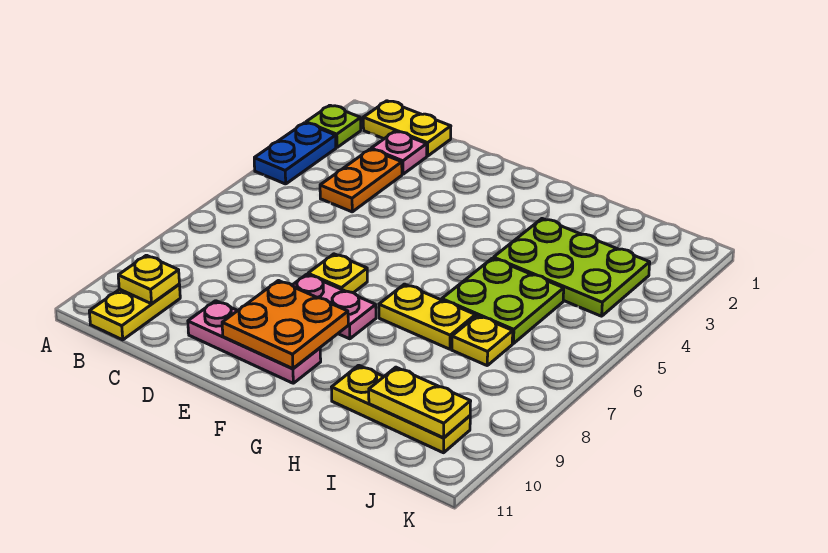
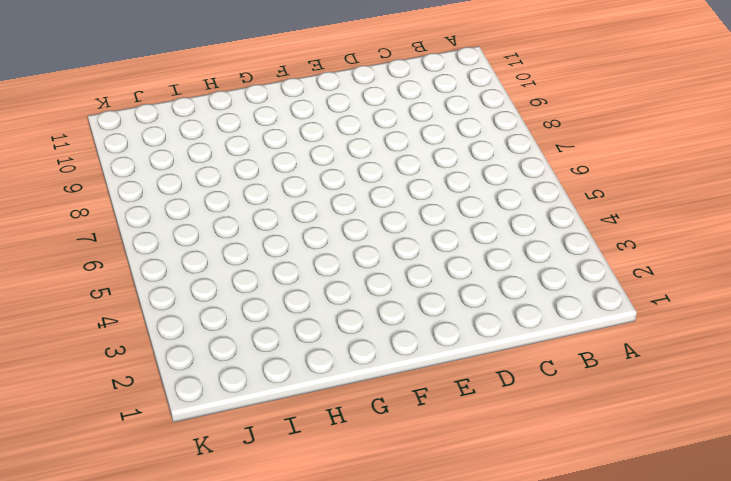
none -> lime plate A2 level 1
none -> blue plate A3:A4 level 1
none -> yellow plate B1:C1 level 1

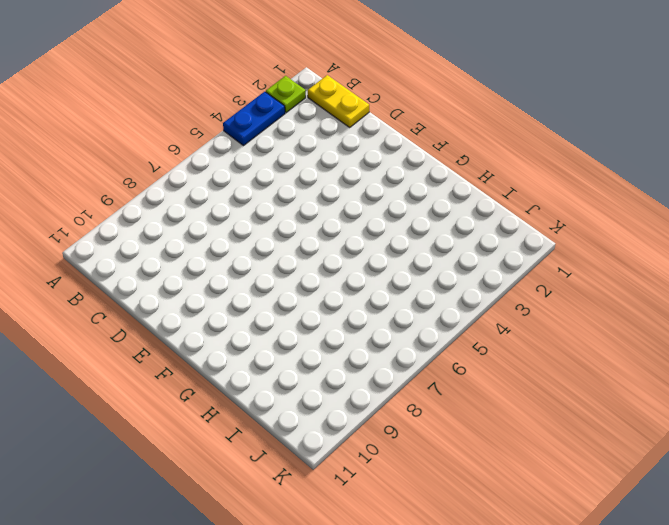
none -> yellow plate B10:B11 level 1
none -> pink plate C2 level 1
none -> orange plate C3:C4 level 1

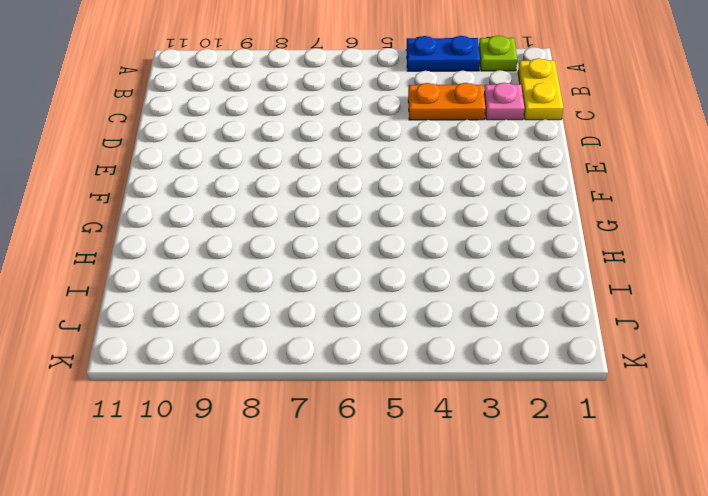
none -> yellow plate B10:B11 level 1
none -> pink plate D10:F10 level 1
none -> yellow plate E7 level 1

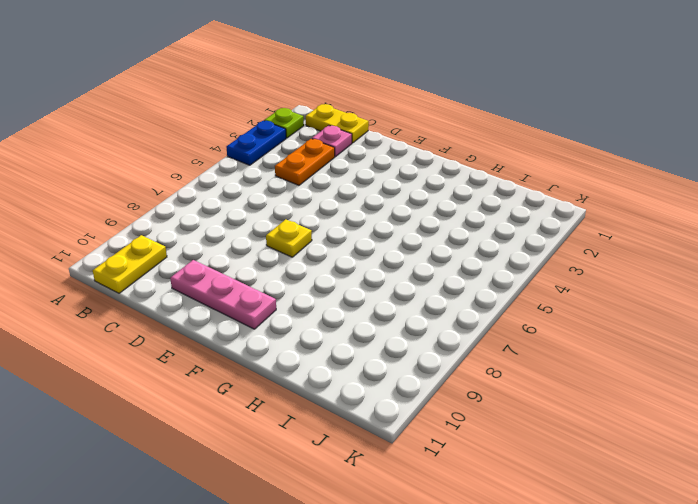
none -> pink plate E8:F8 level 1
none -> yellow plate G7:H7 level 1
none -> lime plate H3:J4 level 1

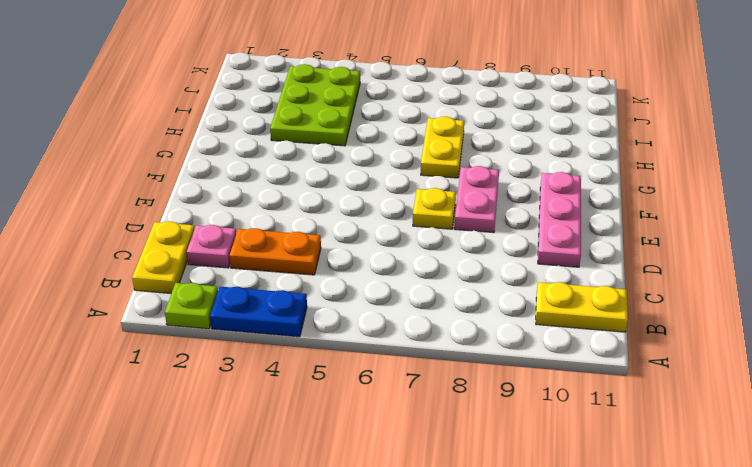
none -> lime plate H5:I6 level 1
none -> yellow plate H10:J10 level 1
none -> yellow plate I7 level 1

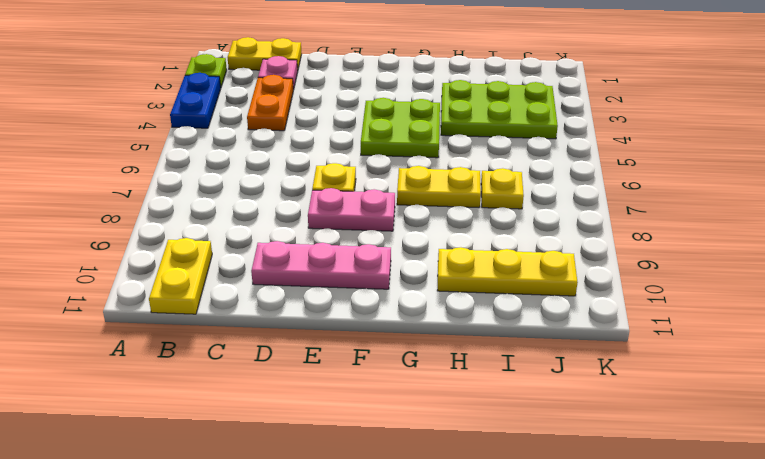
lime plate F4:G5 level 1 -> lime plate H5:I6 level 1
none -> yellow plate B10 level 2
none -> orange plate E9:F10 level 2
none -> yellow plate I10:J10 level 2

